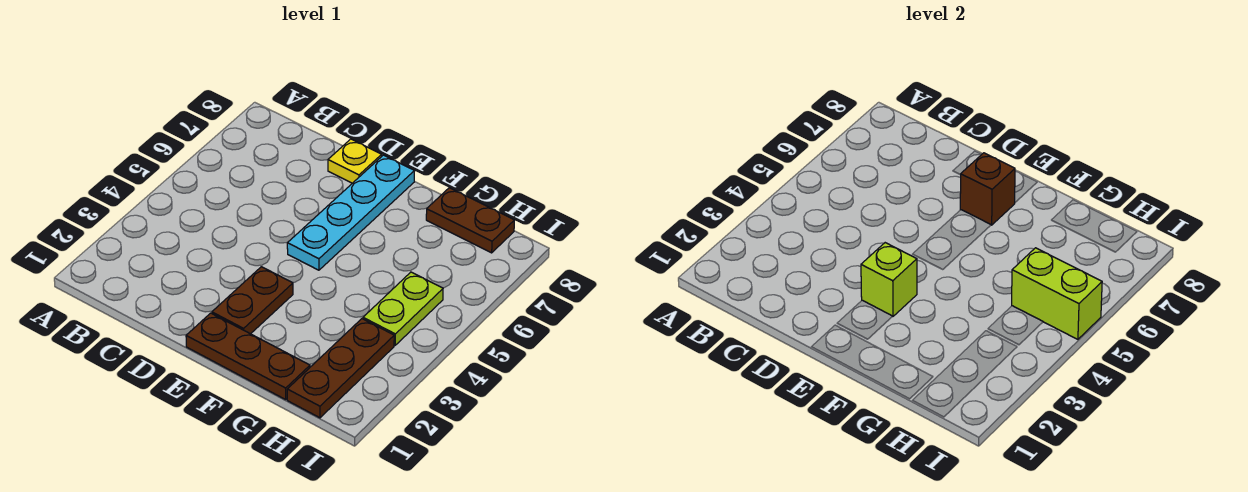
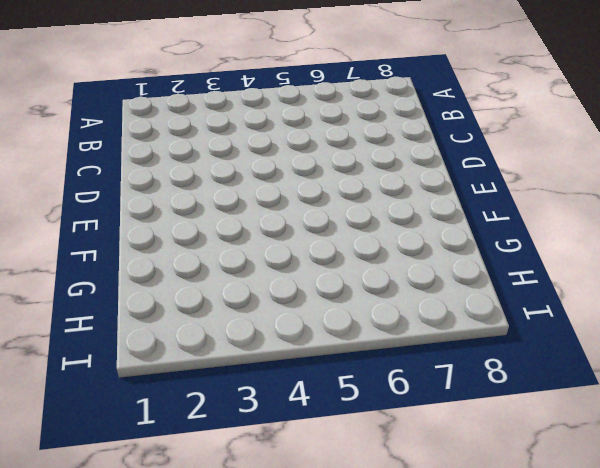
none -> yellow plate D8 level 1
none -> brown plate E1:G1 level 1

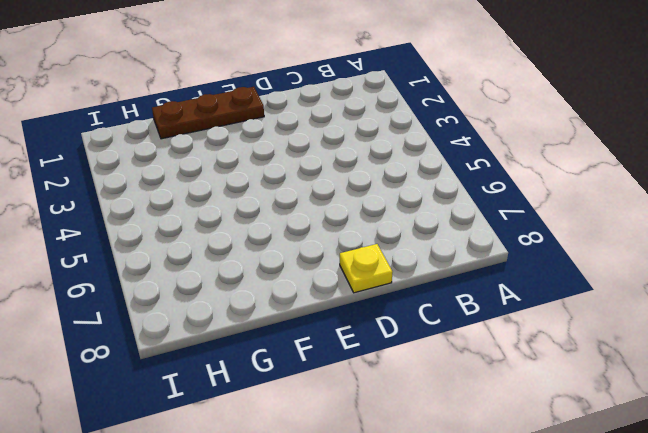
none -> brown plate E2:E3 level 1
none -> cyan plate E5:E8 level 1

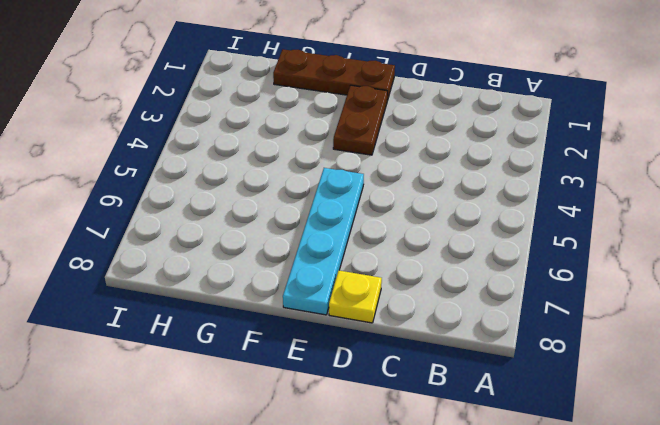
none -> brown plate G8:H8 level 1
none -> brown plate H1:H3 level 1

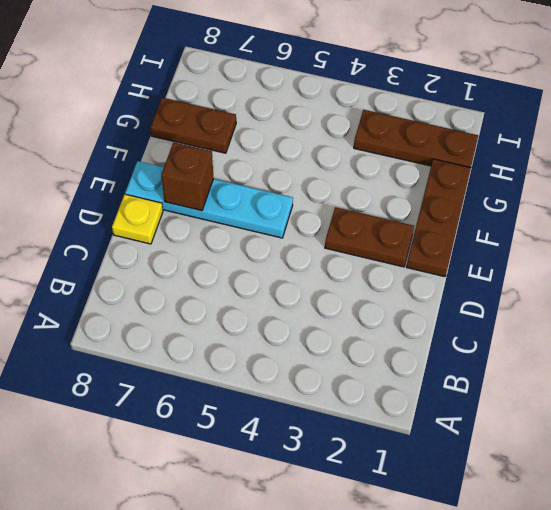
brown plate G7:G8 level 1 -> brown plate G8:H8 level 1
none -> lime plate H4:H5 level 1
none -> lime brick E3 level 2

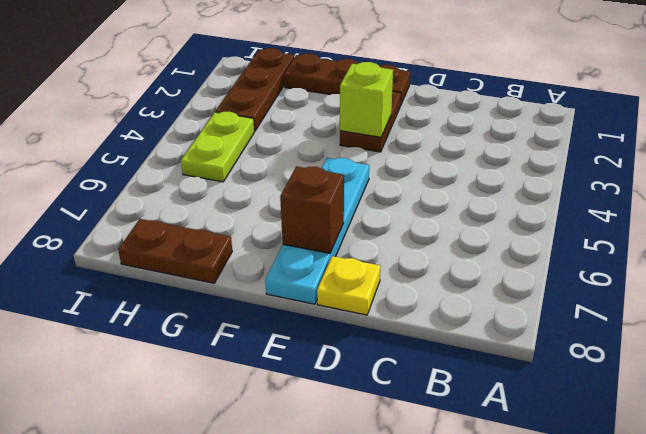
none -> lime brick H5:I5 level 2

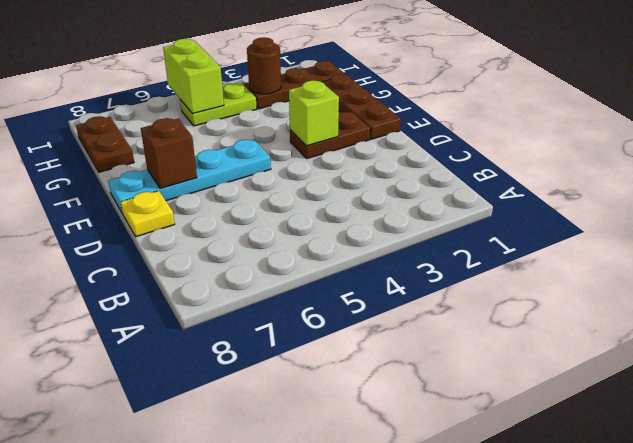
brown round brick H3 level 2 -> none

